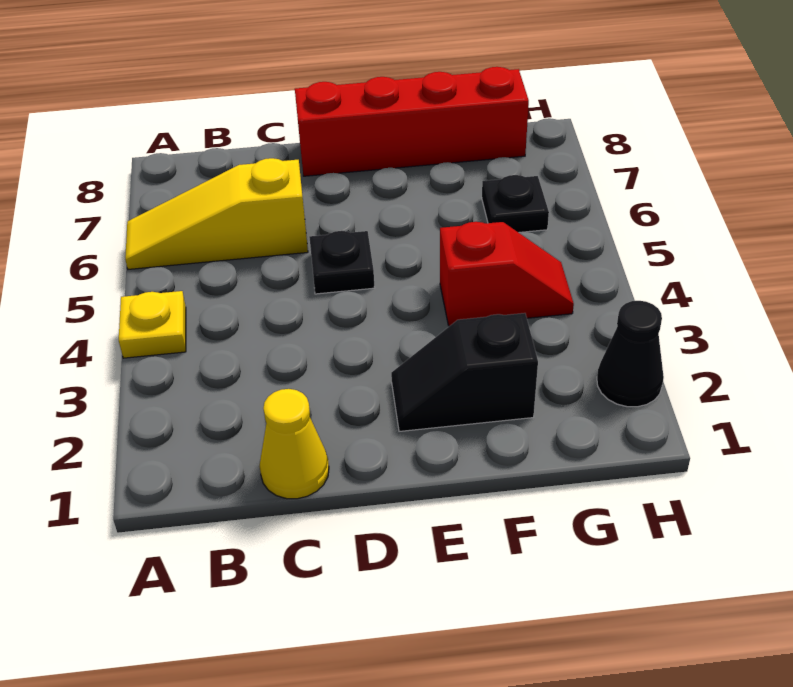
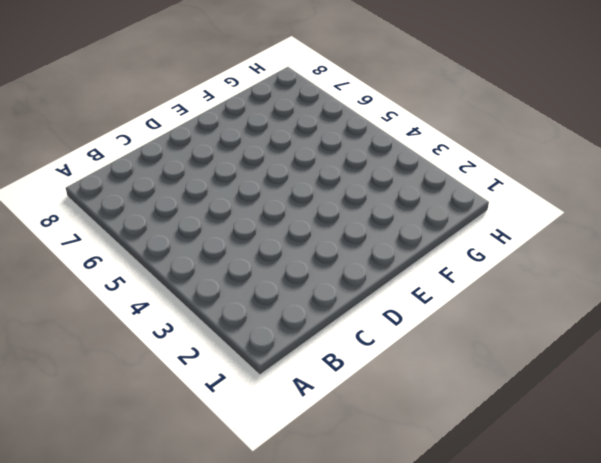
none -> yellow plate A4 level 1
none -> yellow slope A6:C6 level 1 top C

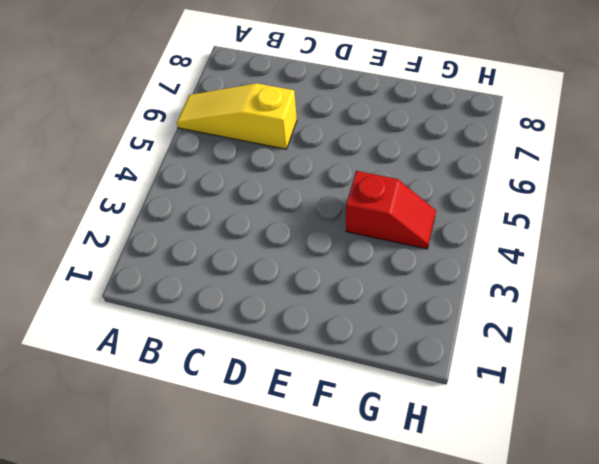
none -> yellow plate A4 level 1
none -> yellow cone C1 level 1

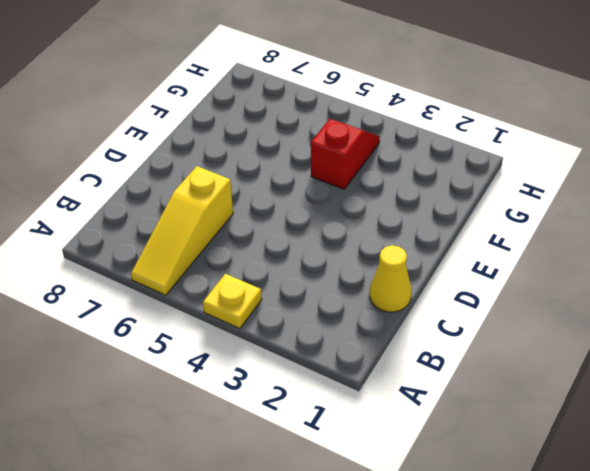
none -> black plate D5 level 1
none -> red brick D8:G8 level 1

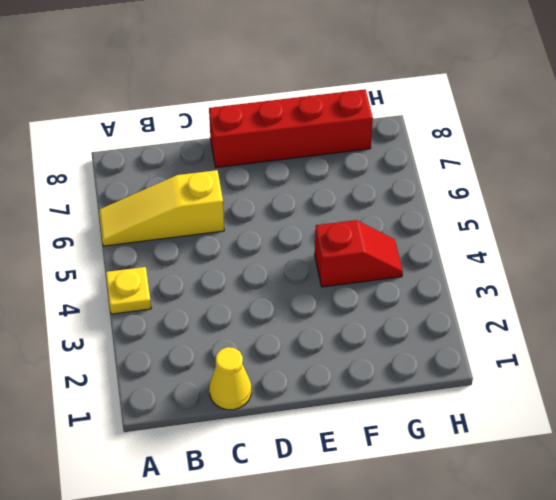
none -> black plate D5 level 1
none -> black slope E2:F2 level 1 top F

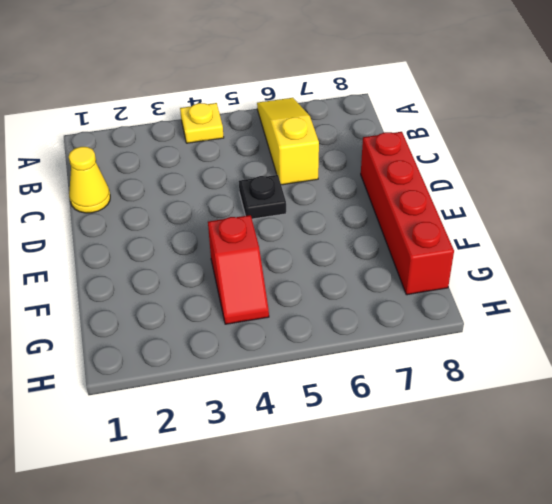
none -> black slope E2:F2 level 1 top F
none -> black plate G6 level 1

